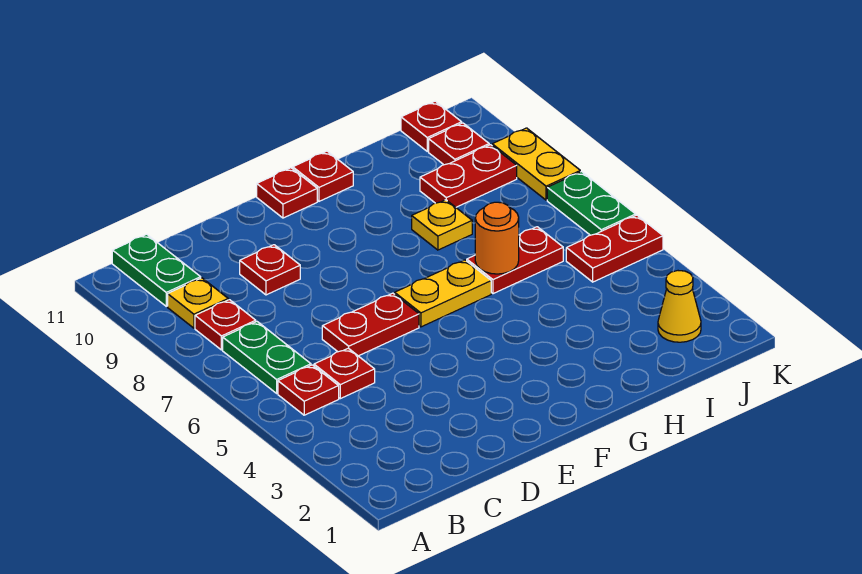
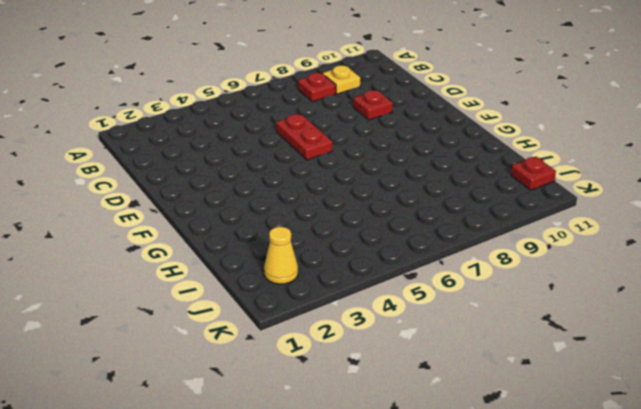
none -> red plate B5 level 1
none -> green plate B6:B7 level 1
none -> green plate B10:B11 level 1

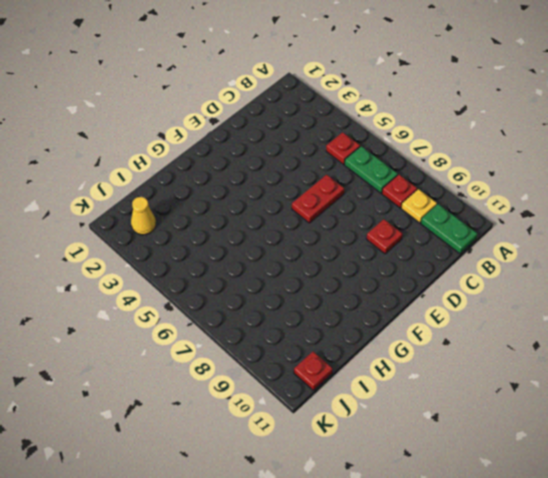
none -> red plate C5 level 1
none -> yellow plate F6:G6 level 1
none -> red plate F11 level 1

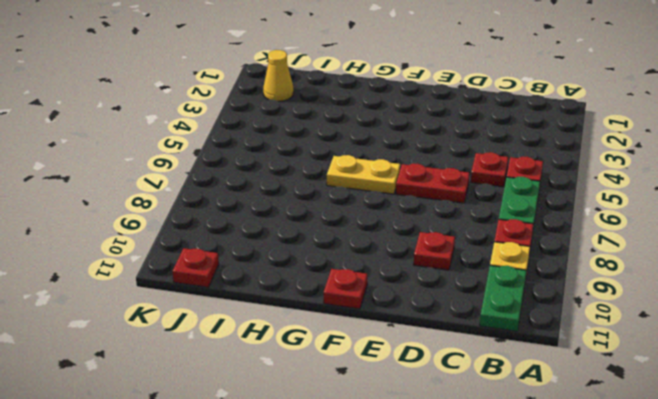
none -> red plate G11 level 1
none -> red plate H6:I6 level 1
none -> yellow plate H8 level 1

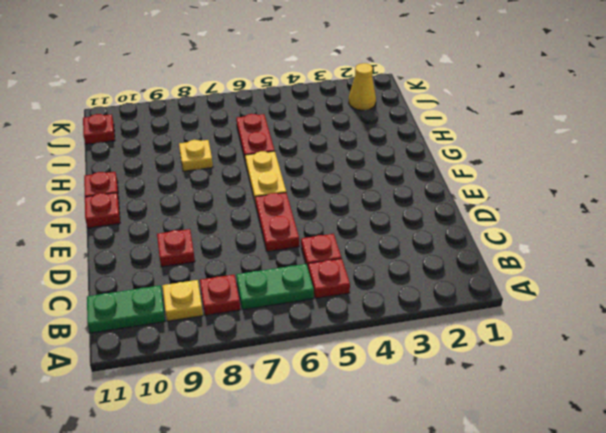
none -> red plate I9:J9 level 1
none -> red plate J5:K5 level 1
none -> red plate J10 level 1

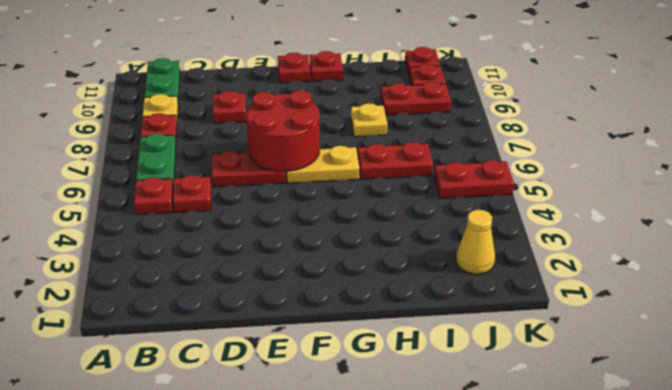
red round brick E6:F7 level 2 -> none
none -> green plate K6:K7 level 1
none -> yellow plate K8:K9 level 1
none -> orange round brick H6 level 2

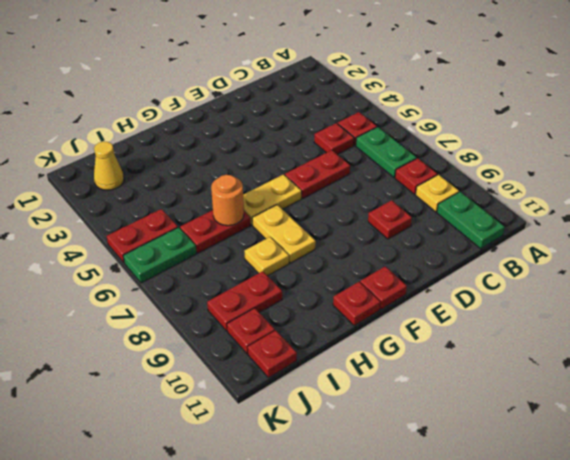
yellow plate G7:G8 level 1 -> yellow plate K8:K9 level 1
green plate J6:K6 level 1 -> green plate K6:K7 level 1

